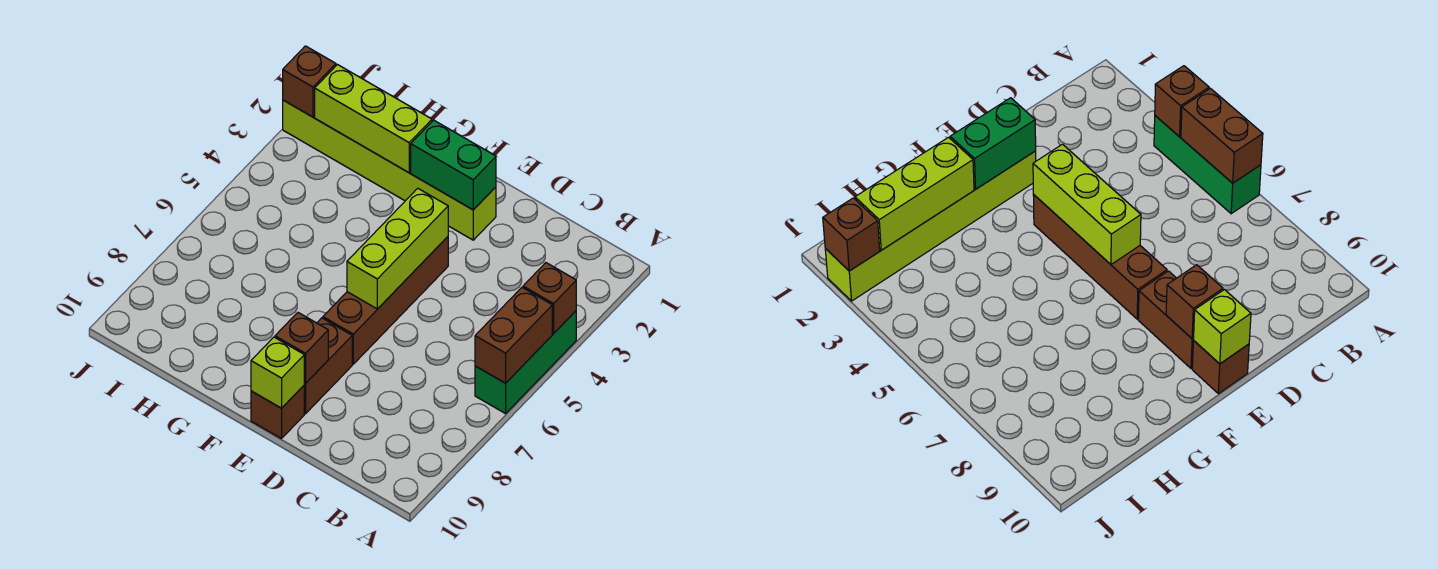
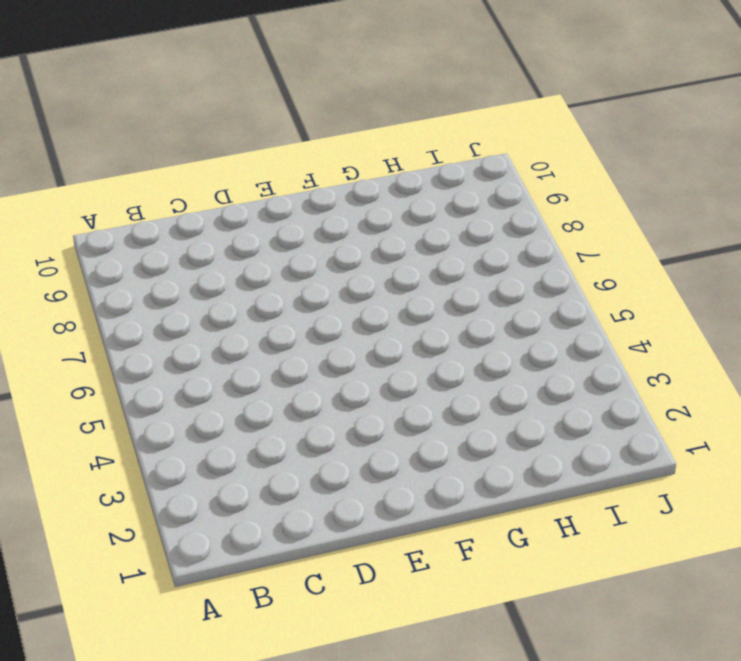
none -> green brick A4:A6 level 1
none -> lime brick E2:J2 level 1
none -> brown brick E4:E7 level 1

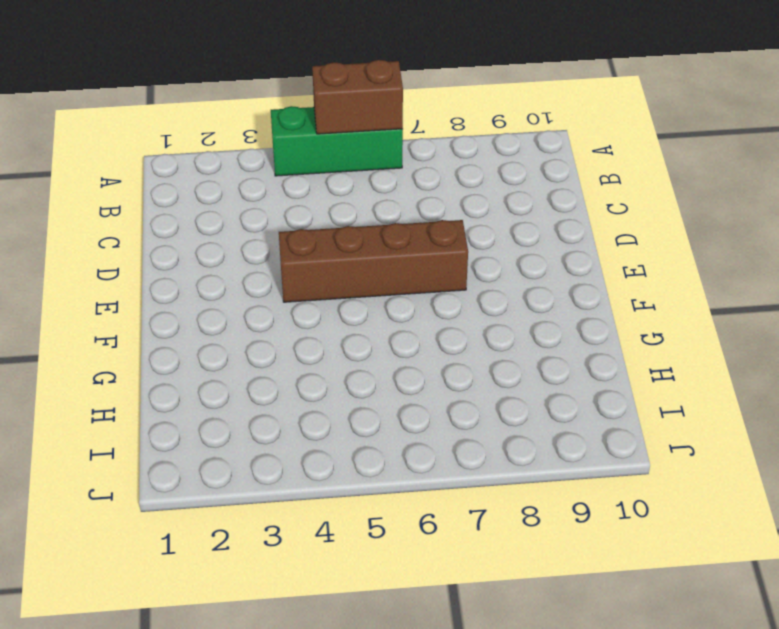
none -> lime brick E2:J2 level 1
none -> brown brick E8:E9 level 1
none -> brown brick E10 level 1

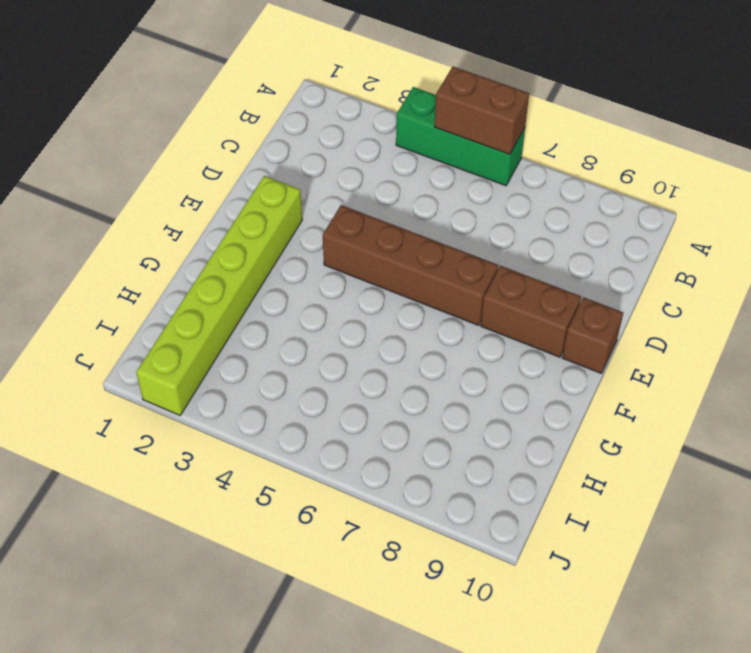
none -> brown brick A4 level 2
none -> green brick E2:F2 level 2
none -> lime brick E4:E6 level 2

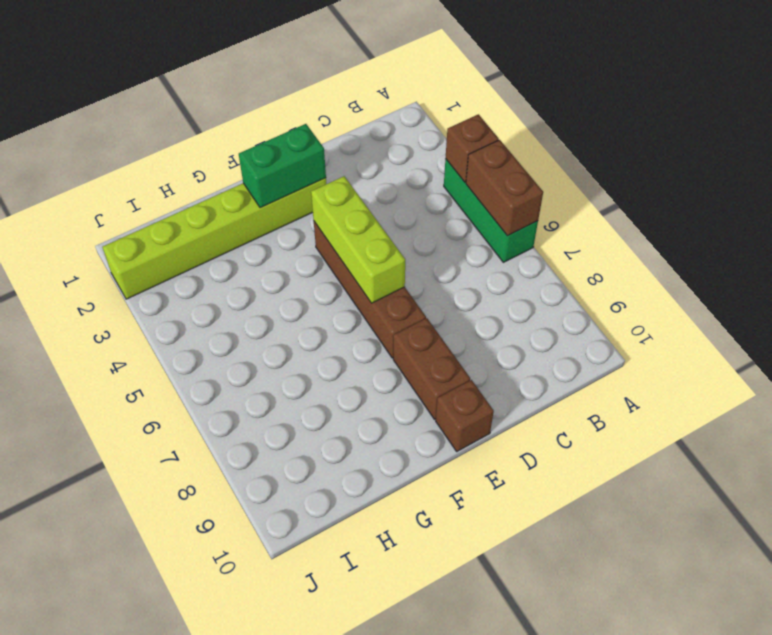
none -> brown brick E9 level 2
none -> lime brick E10 level 2
none -> lime brick G2:I2 level 2

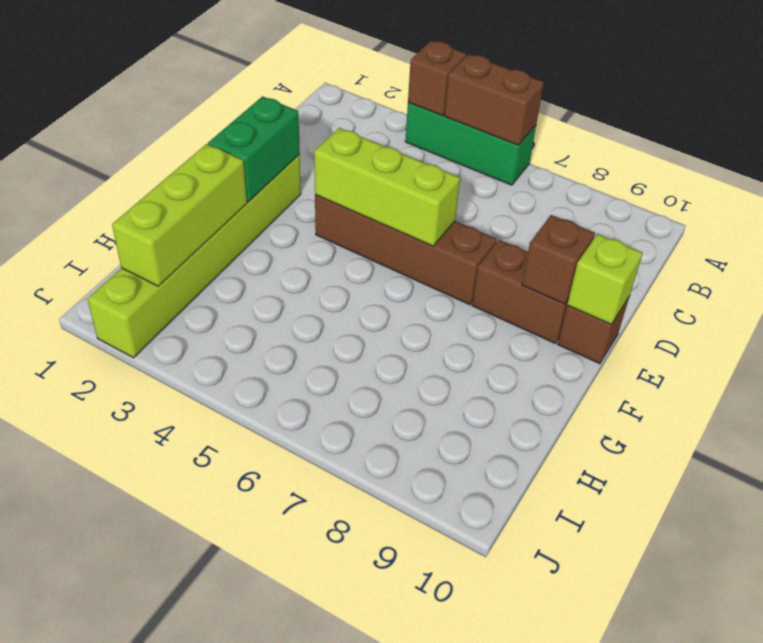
none -> brown brick J2 level 2

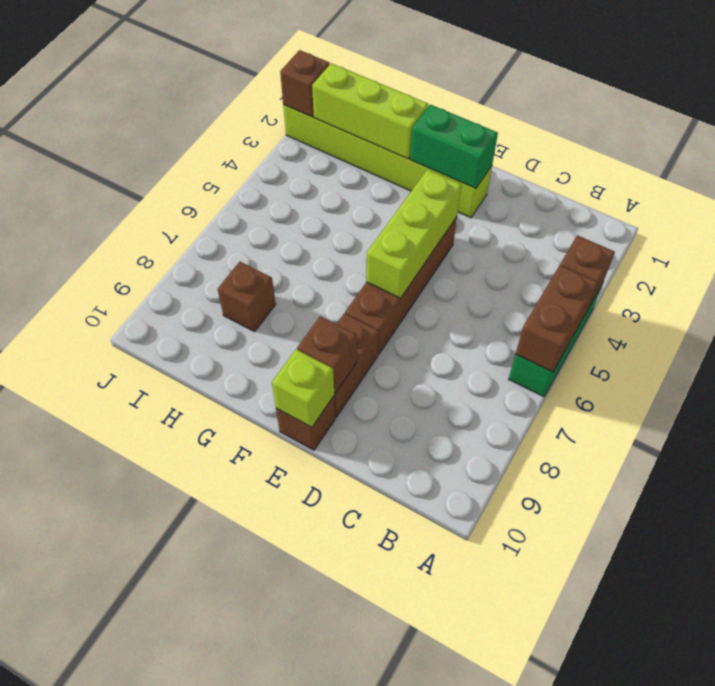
brown brick H8 level 1 -> none

